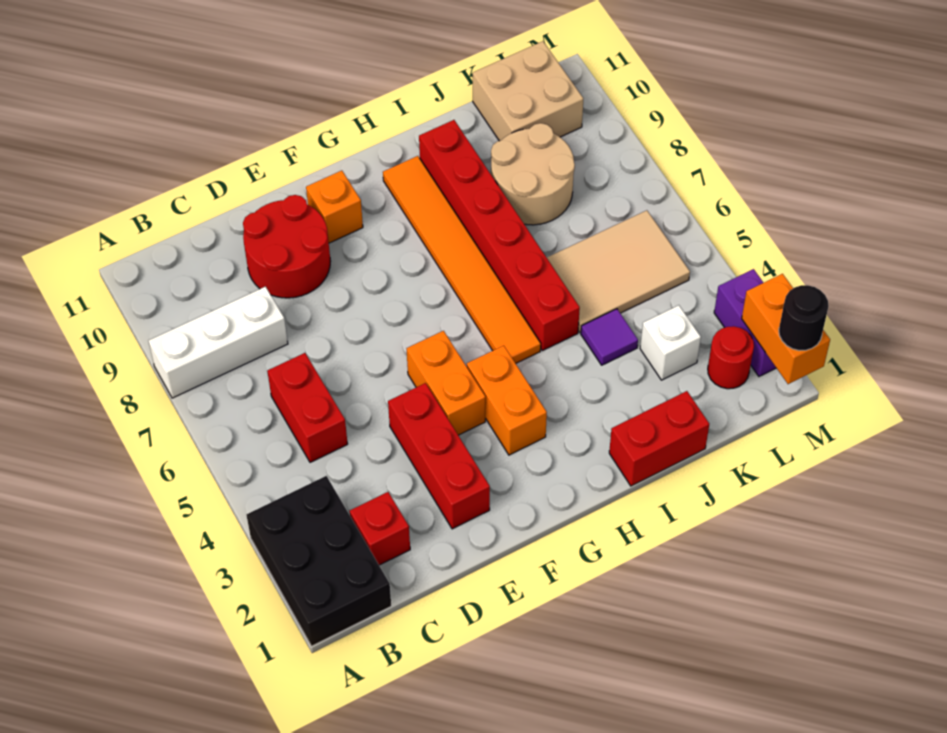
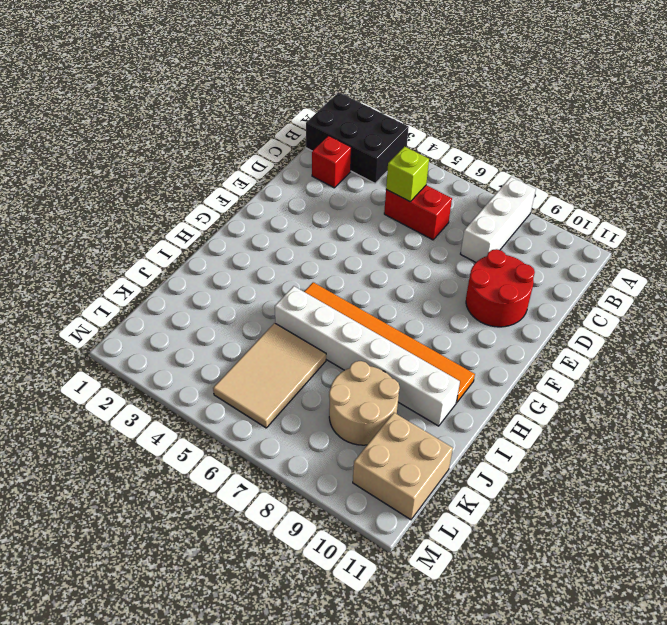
lime brick C5 level 2 -> none
white brick I5:I10 level 1 -> red brick I5:I10 level 1
none -> red brick E2:E4 level 1
none -> orange brick F4:F5 level 1
none -> orange brick F10 level 1

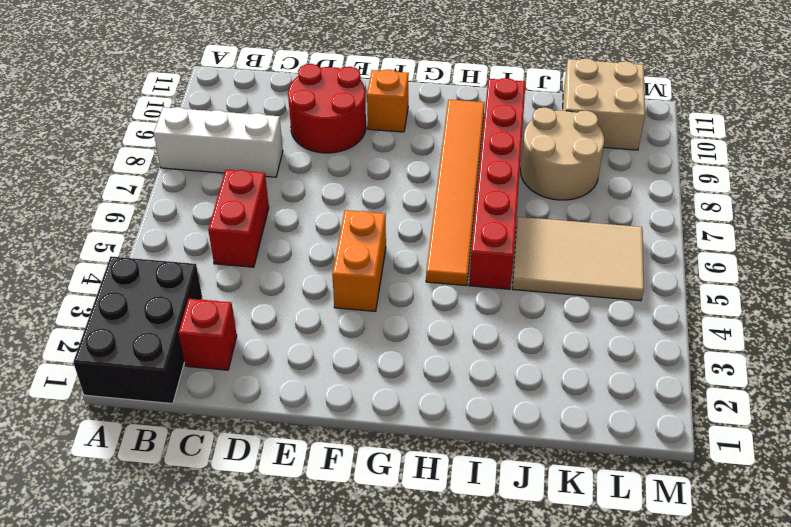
none -> red brick E2:E4 level 1
none -> orange brick G3:G4 level 1
none -> red brick I1:J1 level 1

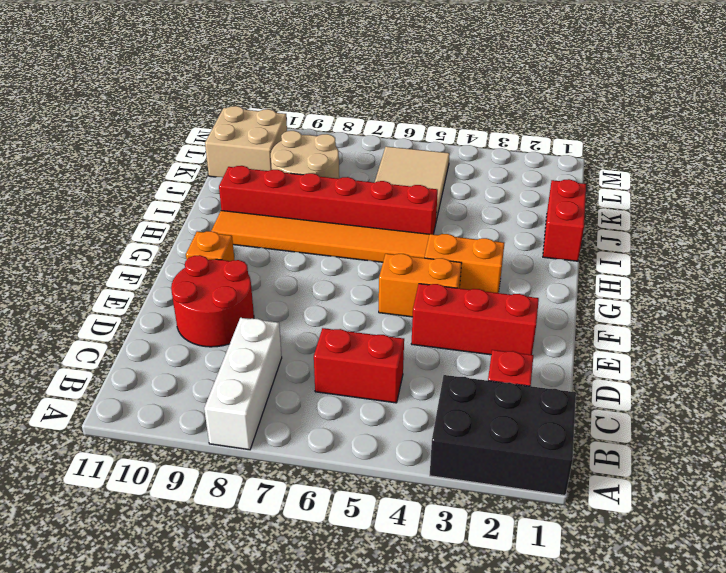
none -> purple tile J4 level 1
none -> white brick K3 level 1
none -> red round brick L2 level 1

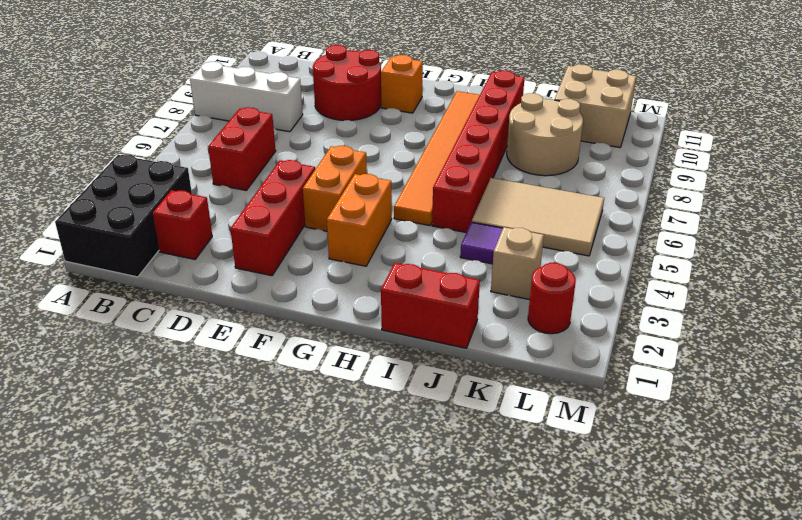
tan brick K3 level 1 -> white brick K3 level 1
none -> purple brick M2:M3 level 1
none -> orange brick M1:M2 level 2
none -> black round brick M1 level 3

